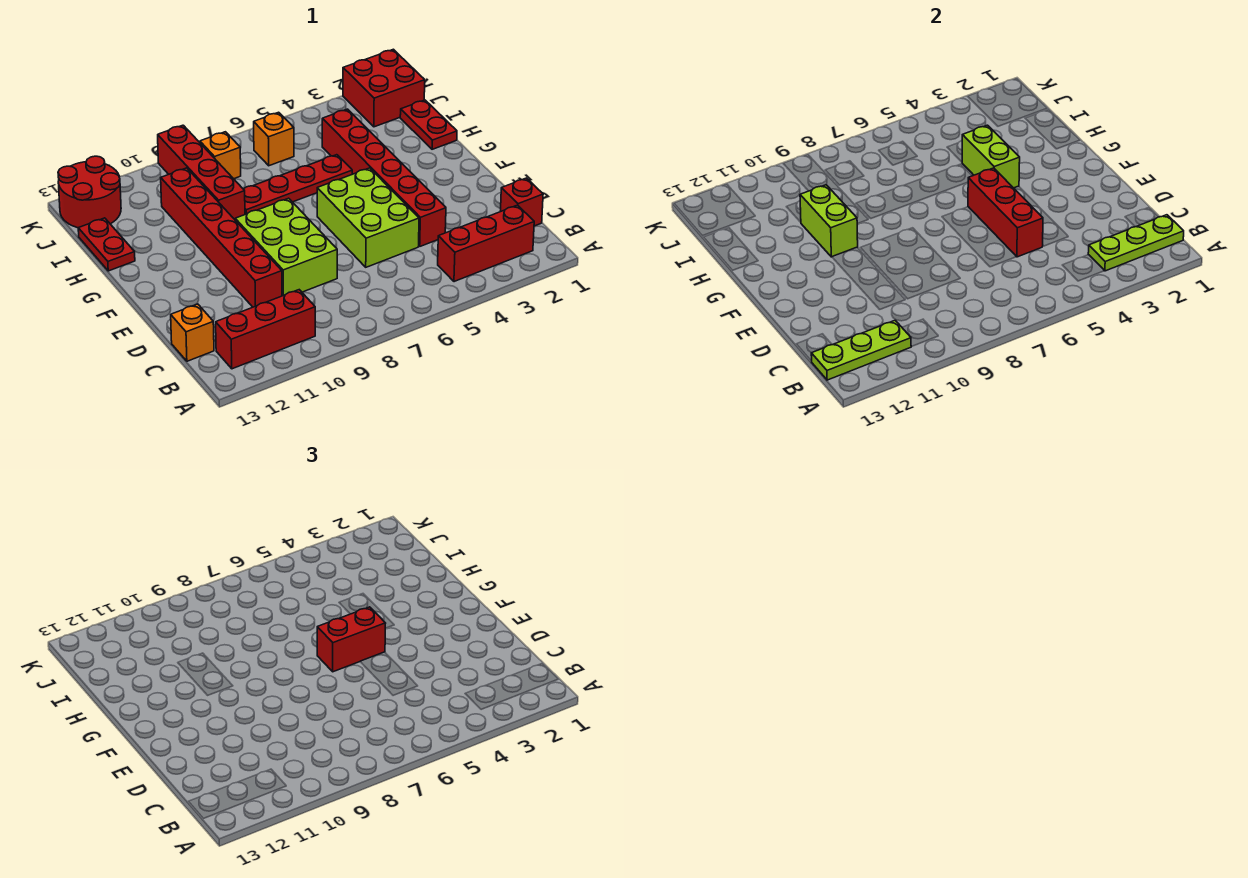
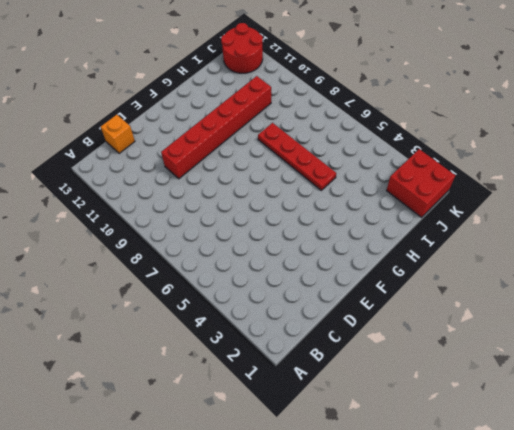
none -> red brick B2:B4 level 1
none -> red brick B10:B12 level 1
none -> red brick C1 level 1

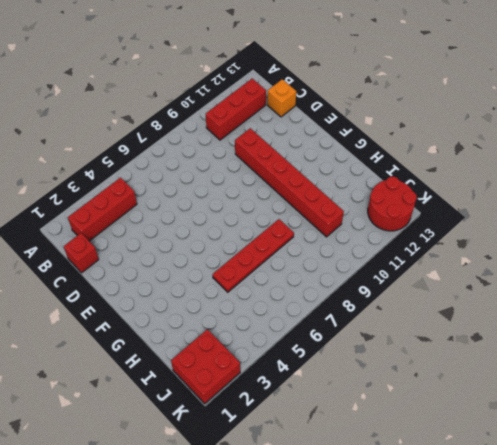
none -> red brick D4:I4 level 1
none -> lime brick D5:F6 level 1
none -> lime brick D8:F9 level 1

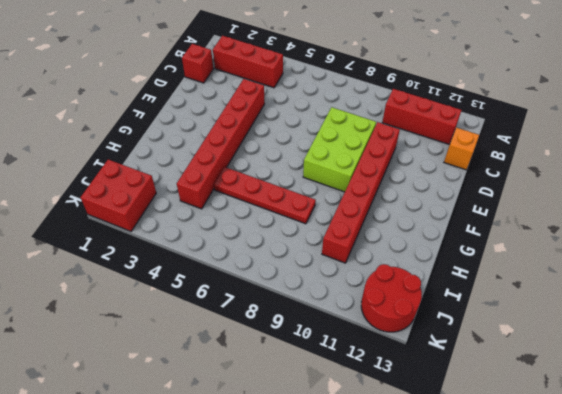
none -> lime brick D5:F6 level 1
none -> red plate H1:I1 level 1
none -> red brick H9:K9 level 1

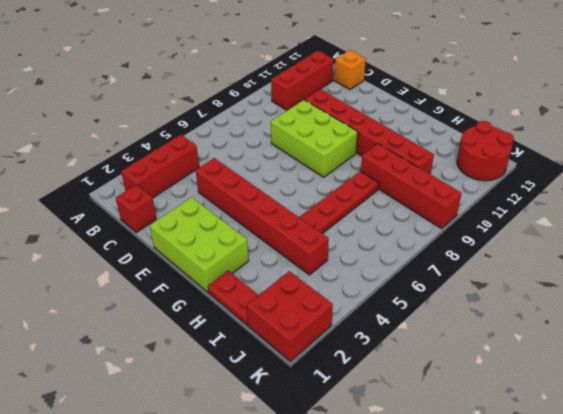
lime brick E1:G2 level 1 -> lime brick D5:F6 level 1
none -> red plate H13:I13 level 1
none -> orange brick J6 level 1
none -> orange brick J8 level 1

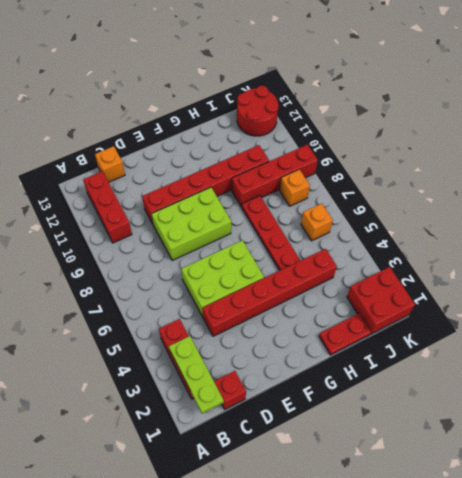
none -> red plate H13:I13 level 1
none -> lime plate B11:B13 level 2
none -> red brick D5:F5 level 2

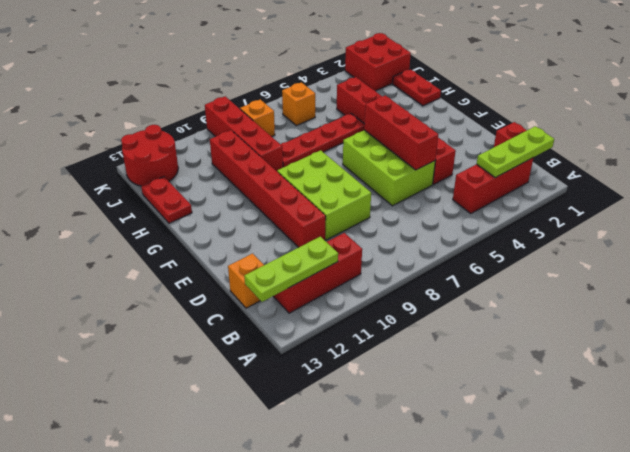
none -> lime brick G4:H4 level 2
none -> lime brick G10:H10 level 2
none -> red brick F5:F6 level 3

